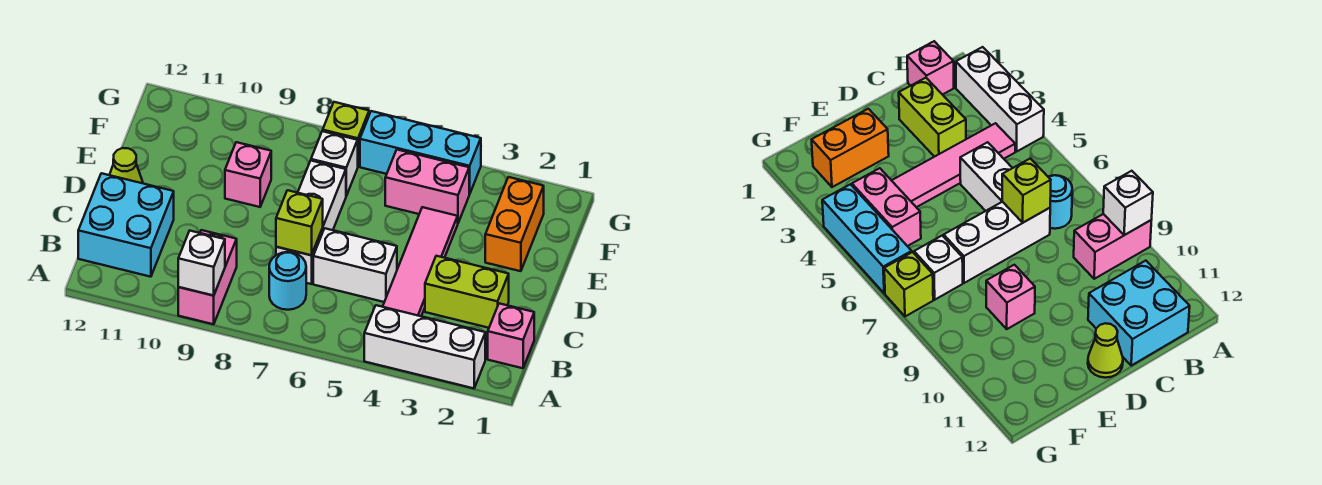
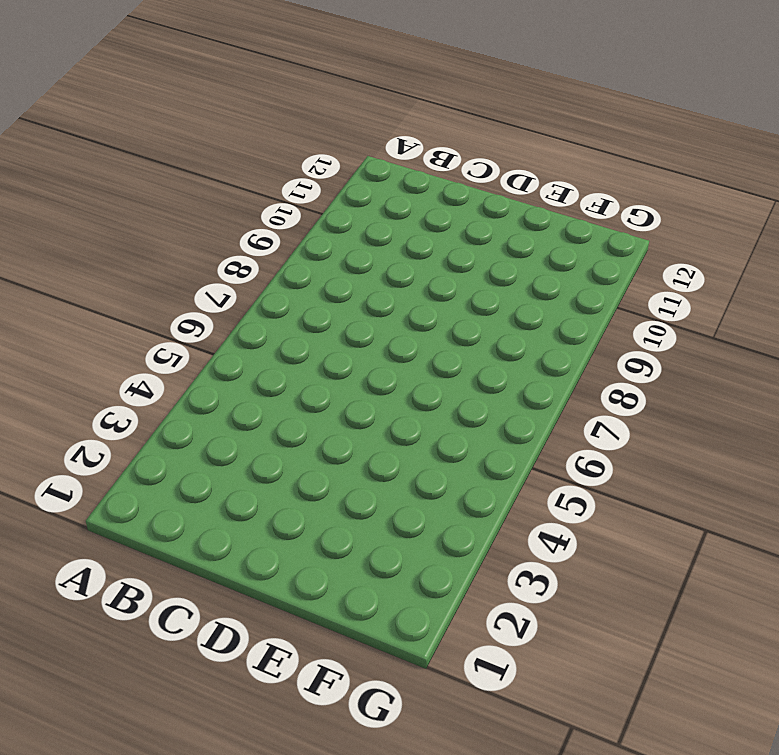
none -> white brick A2:A4 level 1
none -> pink brick A9:B9 level 1
none -> pink brick B1 level 1

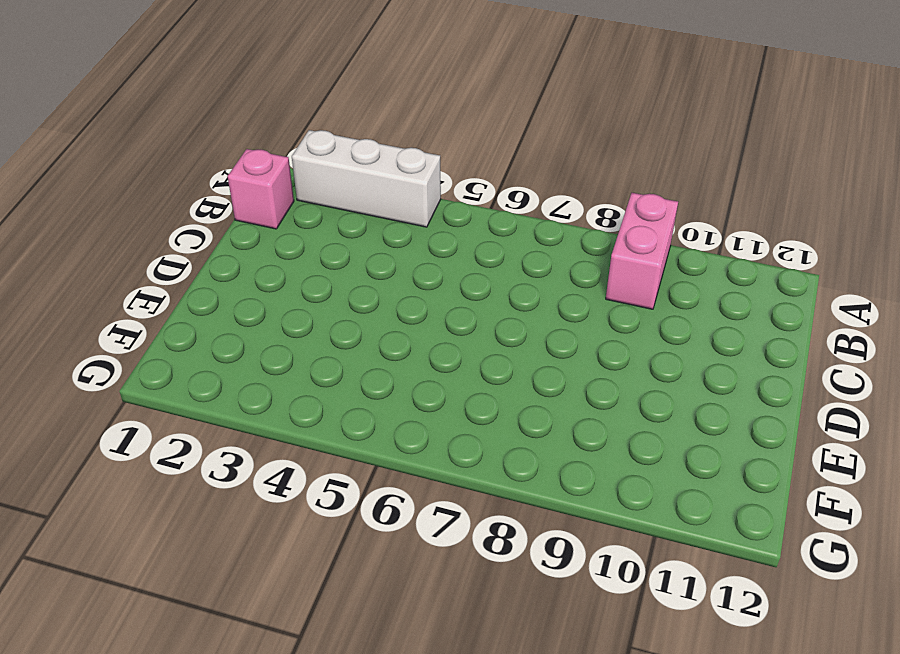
none -> pink tile B4:E4 level 1
none -> cyan round brick B7 level 1
none -> cyan brick B11:C12 level 1

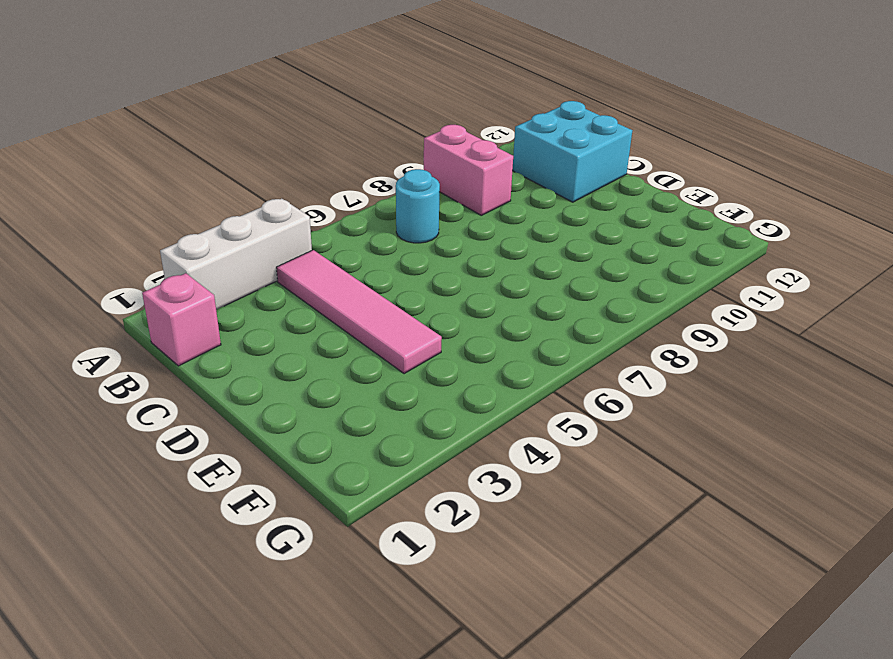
none -> lime brick C2:C3 level 1
none -> white brick C5:C6 level 1
none -> white brick C7:E7 level 1

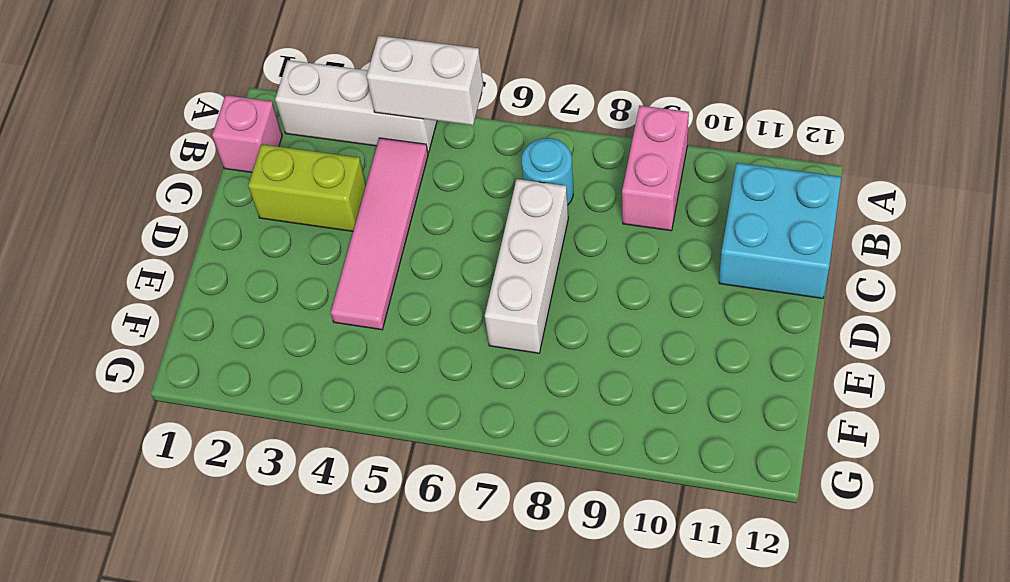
white brick A4:A5 level 2 -> white brick C5:C6 level 1
none -> lime cone D12 level 1
none -> orange brick E2:F2 level 1
none -> pink brick E9 level 1

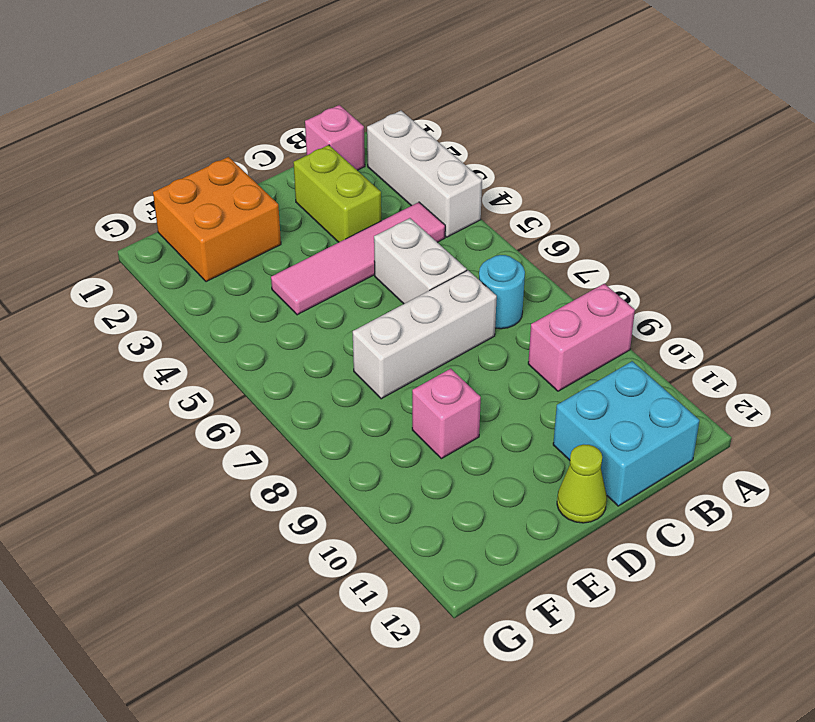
orange brick E1:F2 level 1 -> orange brick E2:F2 level 1
none -> pink brick F4:F5 level 1
none -> white brick F7 level 1
none -> cyan brick G4:G6 level 1

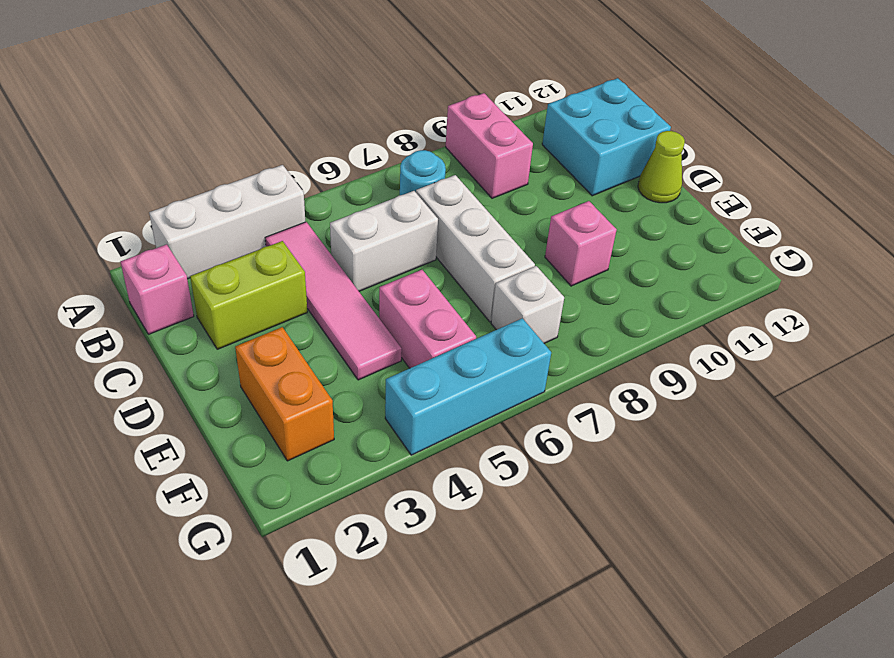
pink brick E5:F5 level 1 -> pink brick F4:F5 level 1
none -> lime brick G7 level 1
none -> white brick A9 level 2
none -> lime brick C7 level 2

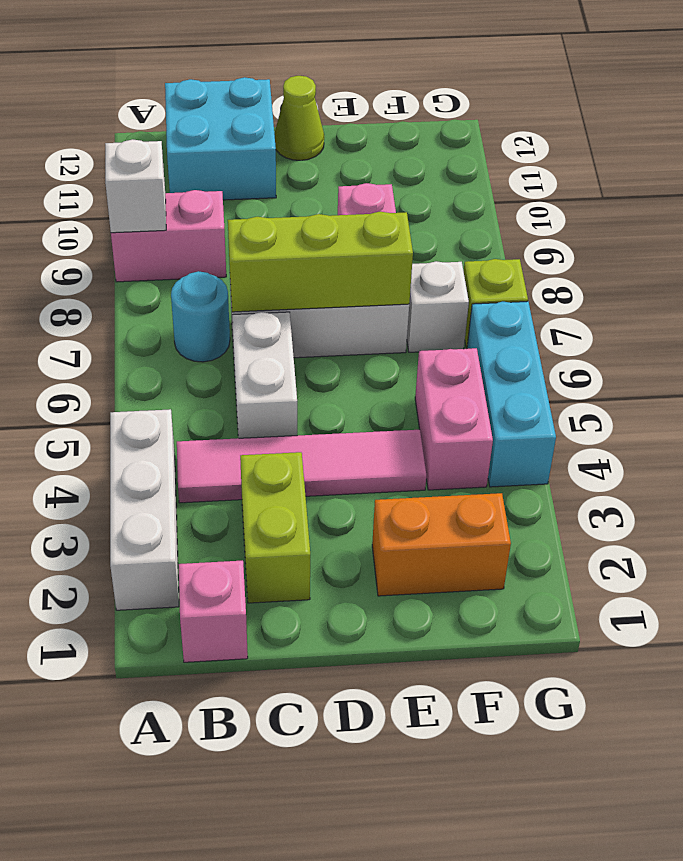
lime brick C7:E7 level 2 -> lime brick C7 level 2

